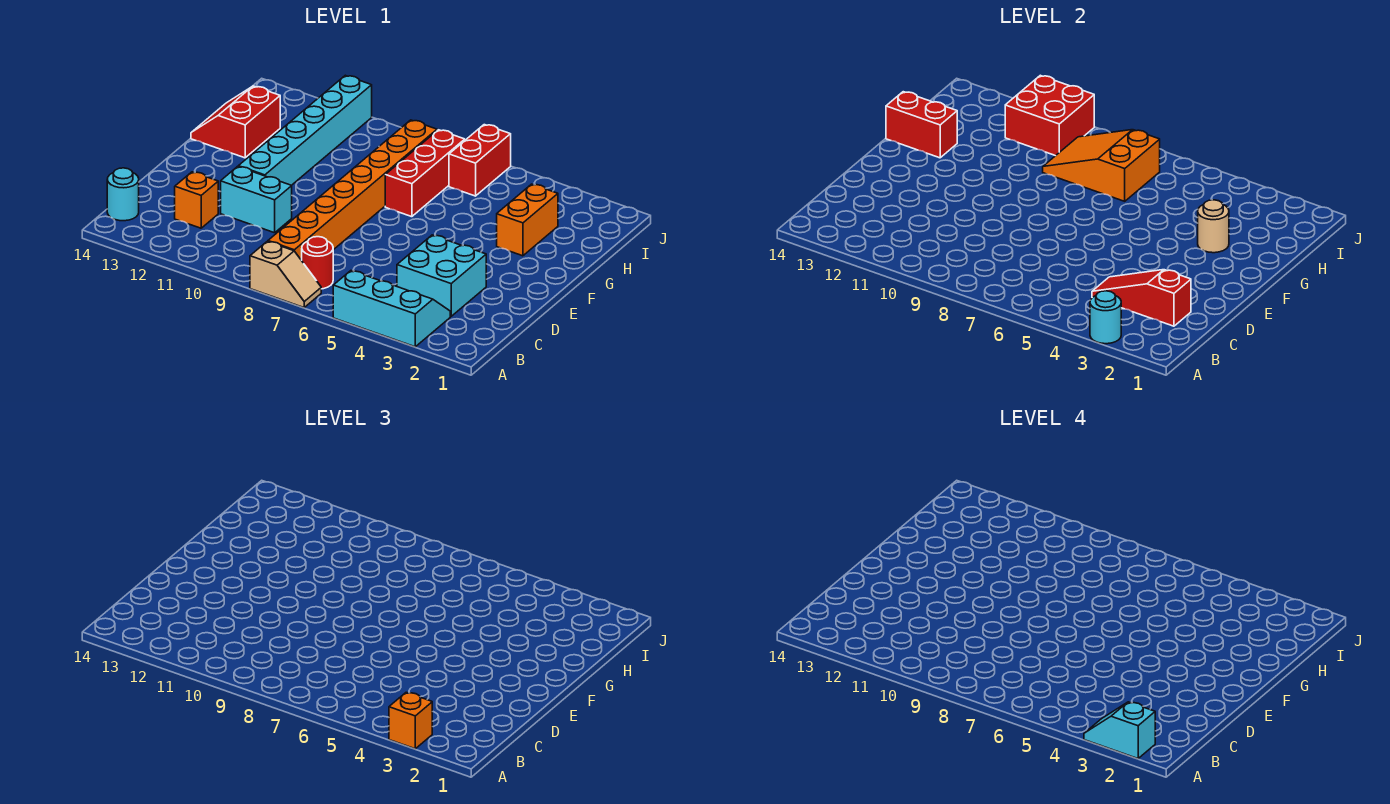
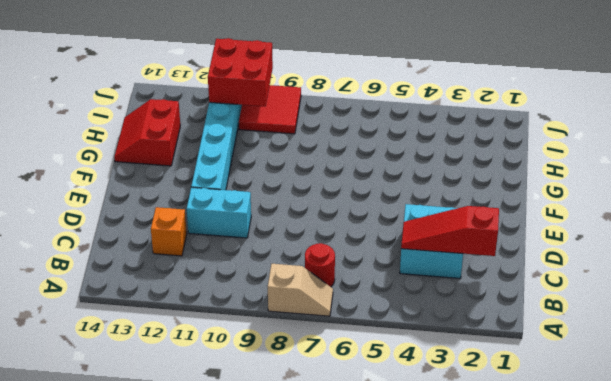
red tile I9:J10 level 1 -> none
none -> cyan slope A3:B5 level 1 top A
none -> orange brick B8:I8 level 1
none -> cyan round brick B14 level 1

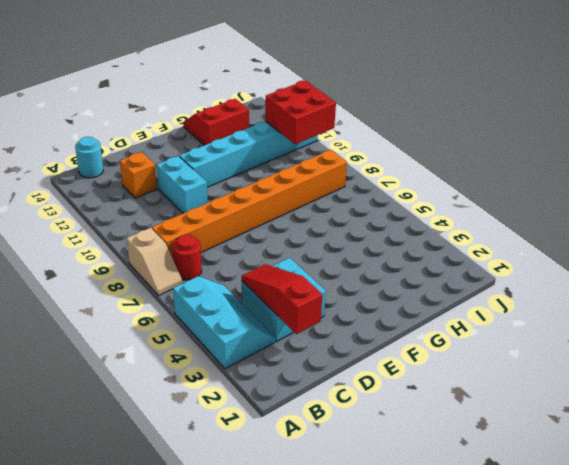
none -> orange brick G3:H3 level 1
none -> red brick G7:I7 level 1
none -> red brick I6:J6 level 1

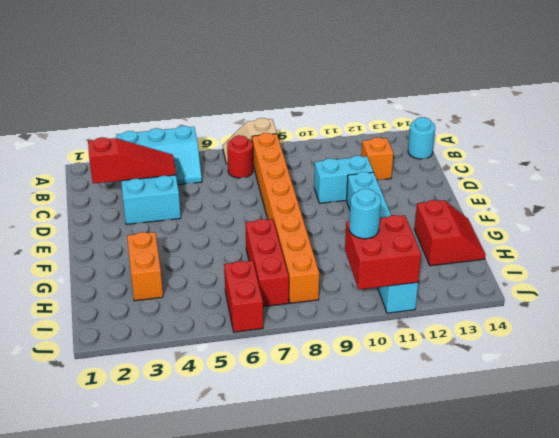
cyan round brick I10 level 3 -> cyan round brick A3 level 2
none -> tan round brick G3 level 2
none -> red brick G13:G14 level 2
none -> orange slope H7:I9 level 2 top 7

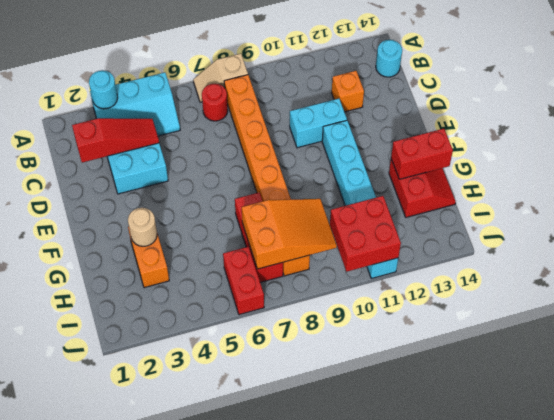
none -> orange brick A3 level 3
none -> cyan slope A2:A3 level 4 top 2

